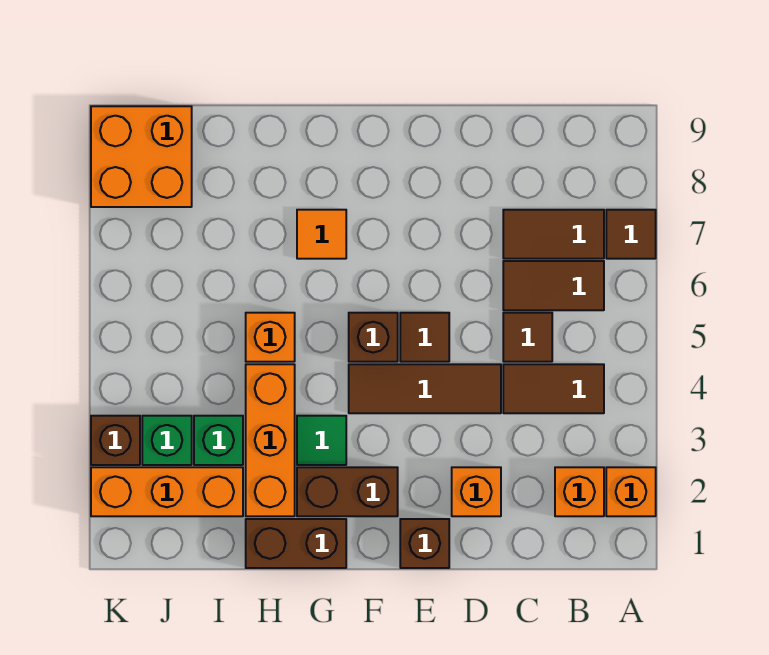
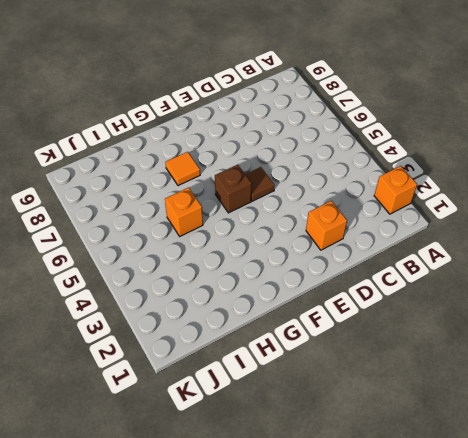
none -> brown tile A7 level 1
none -> orange brick B2 level 1
none -> brown tile B4:C4 level 1

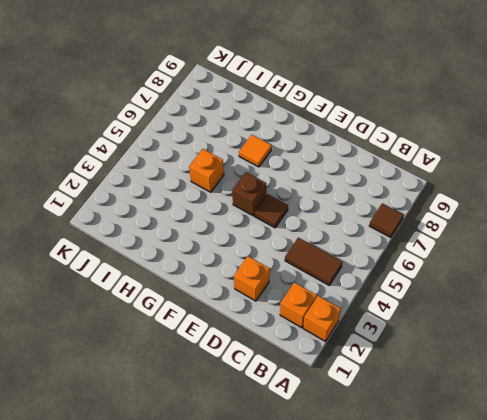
none -> brown tile B6:C6 level 1
none -> brown tile B7:C7 level 1
none -> brown tile C5 level 1

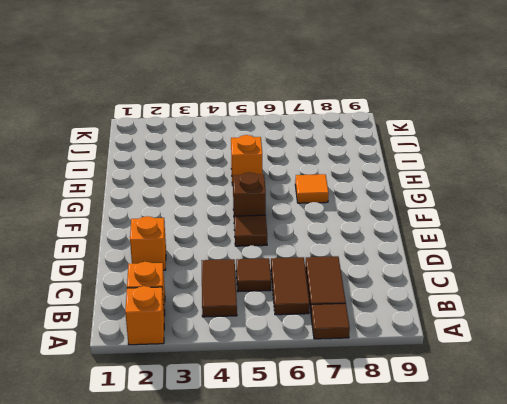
none -> brown tile D4:F4 level 1
none -> brown brick E1 level 1
none -> brown brick F2:G2 level 1

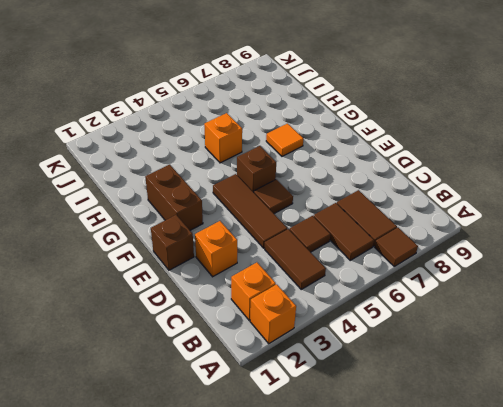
none -> brown brick G1:H1 level 1
none -> green tile G3 level 1
none -> orange brick H2:H4 level 1

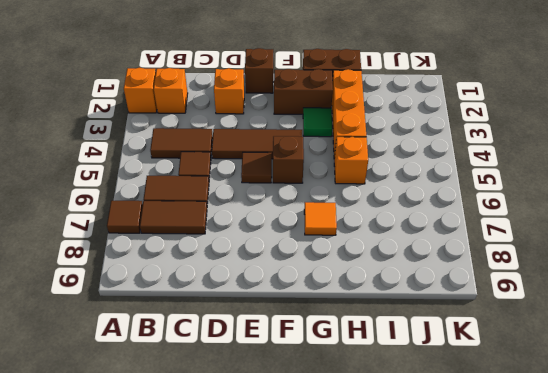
none -> orange brick I2:K2 level 1
none -> green brick I3 level 1
none -> green brick J3 level 1

